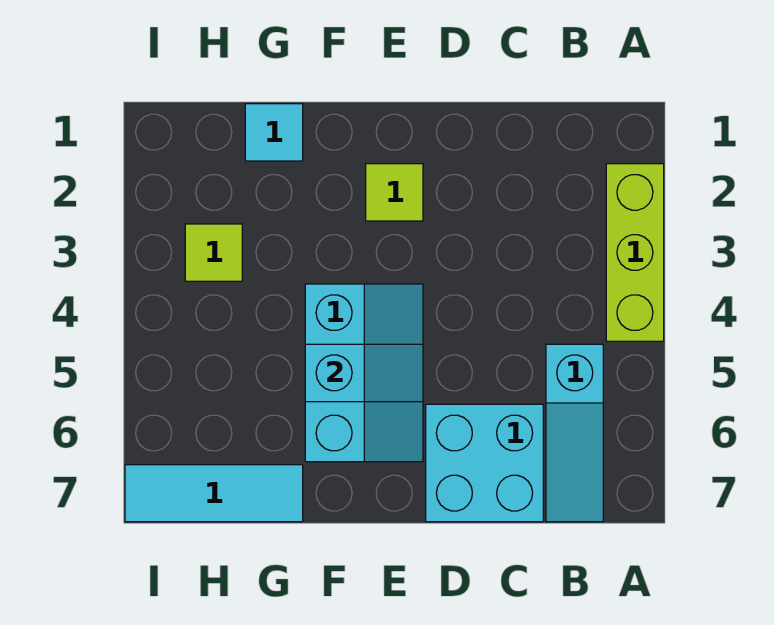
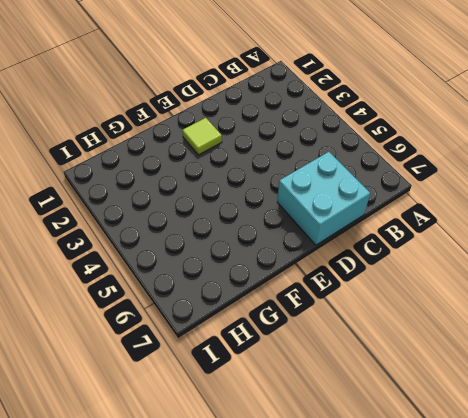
none -> lime brick A2:A4 level 1
none -> cyan slope B5:B7 level 1 top 5

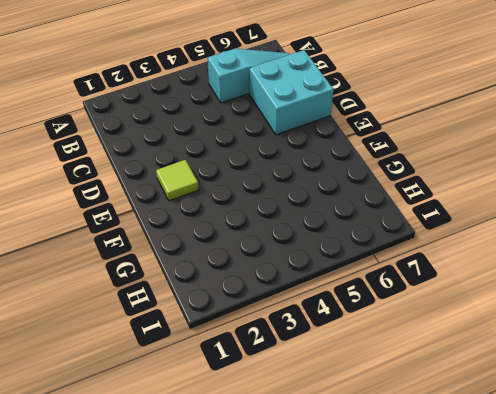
none -> lime brick A2:A4 level 1
none -> cyan slope E4:F6 level 1 top F

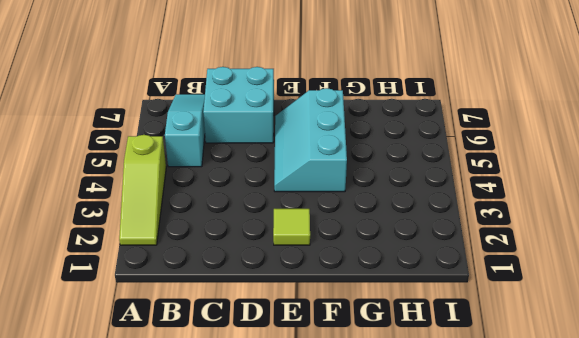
lime slope A2:A4 level 1 top 4 -> lime brick A2:A4 level 1
none -> cyan tile G1 level 1
none -> cyan tile G7:I7 level 1

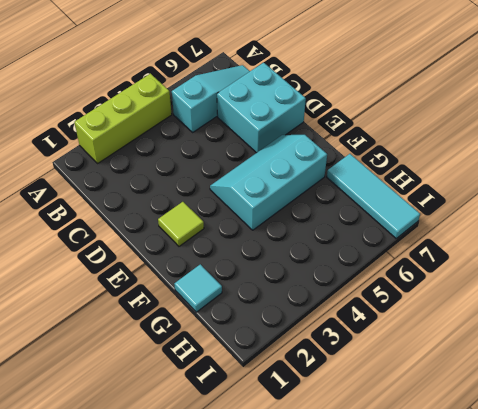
none -> lime tile H3 level 1
none -> cyan slope E5:F5 level 2 top F

